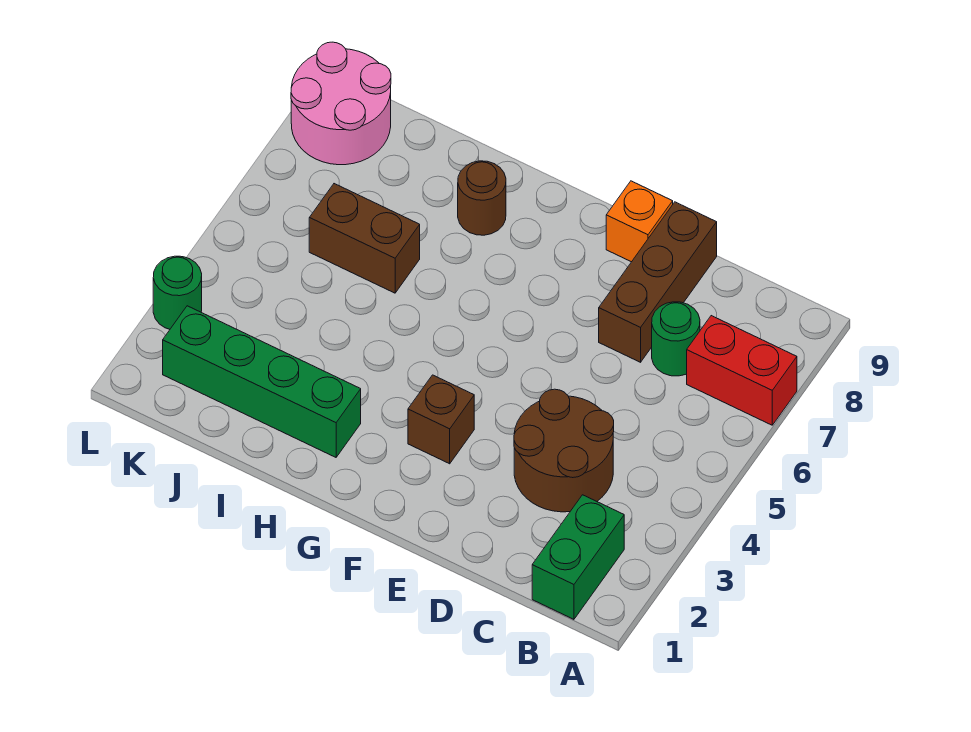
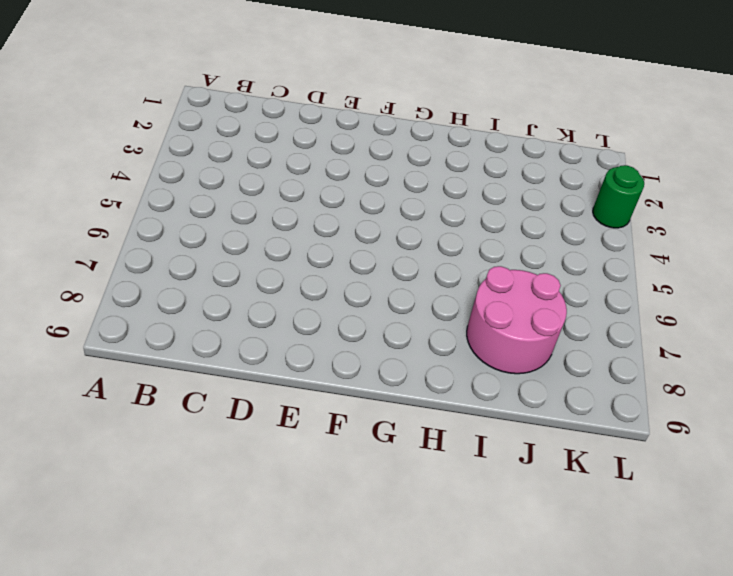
pink round brick I7:J8 level 1 -> pink round brick K8:L9 level 1
none -> red brick A7:B7 level 1
none -> green brick B1:B2 level 1
none -> brown round brick C3:D4 level 1

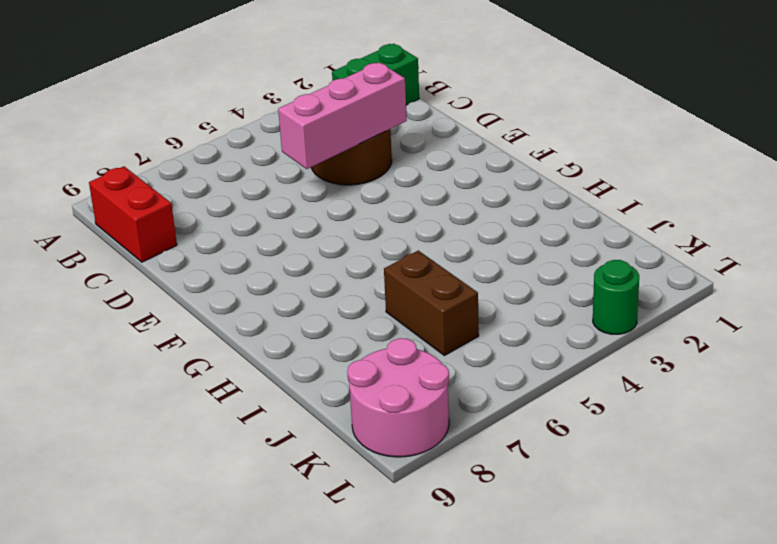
red brick B9:C9 level 1 -> red brick A7:B7 level 1
pink brick D3:D5 level 2 -> none
none -> green round brick C7 level 1
none -> brown brick D7:D9 level 1
none -> orange brick E9 level 1

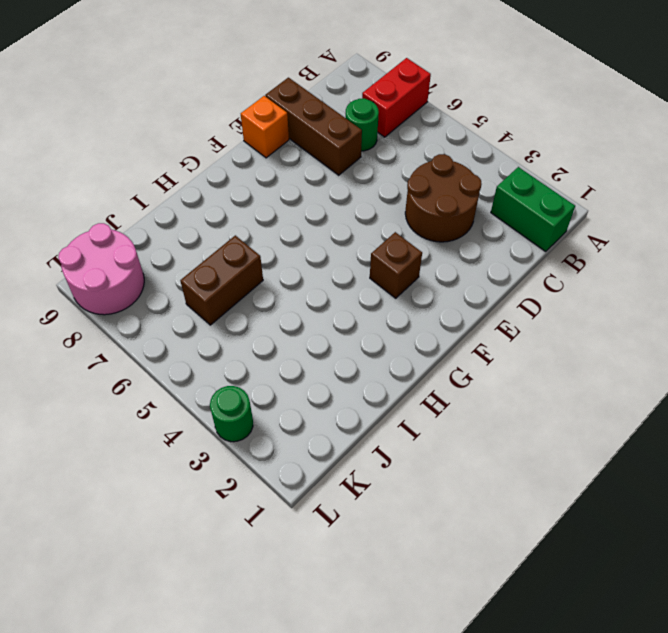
none -> green brick H2:K2 level 1
none -> brown round brick H8 level 1

